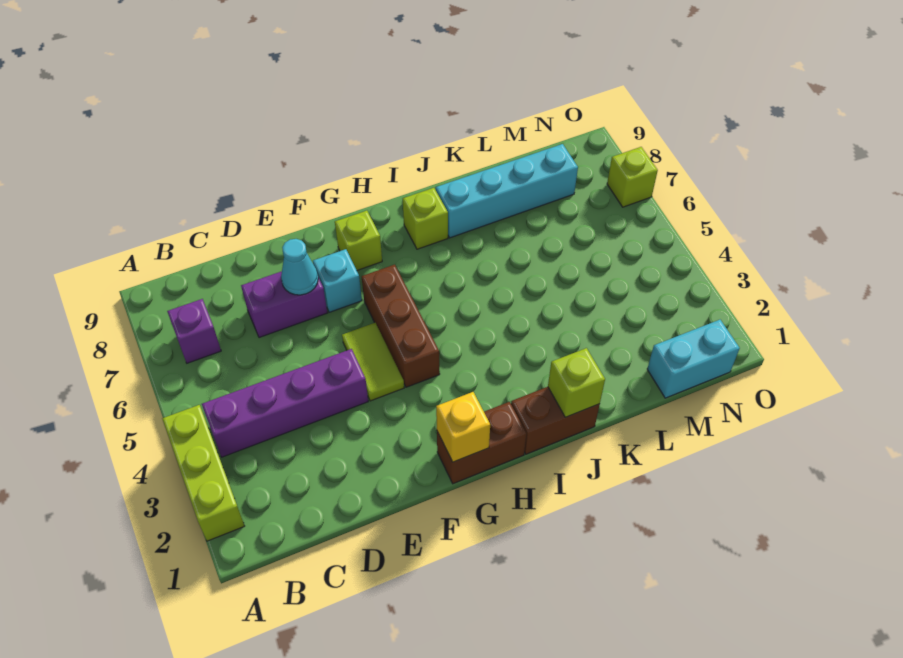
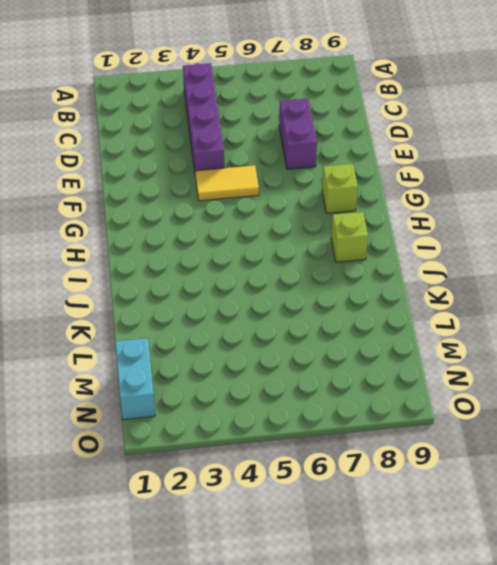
yellow tile F4:F5 level 1 -> lime tile F4:F5 level 1
none -> lime brick A2:A4 level 1
none -> purple brick B7 level 1
none -> cyan brick F7 level 1

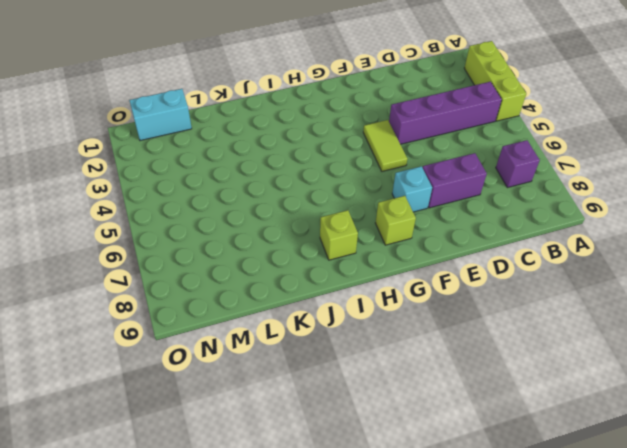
none -> brown brick G1:H1 level 1
none -> brown brick G4:G6 level 1
none -> brown brick I1:J1 level 1

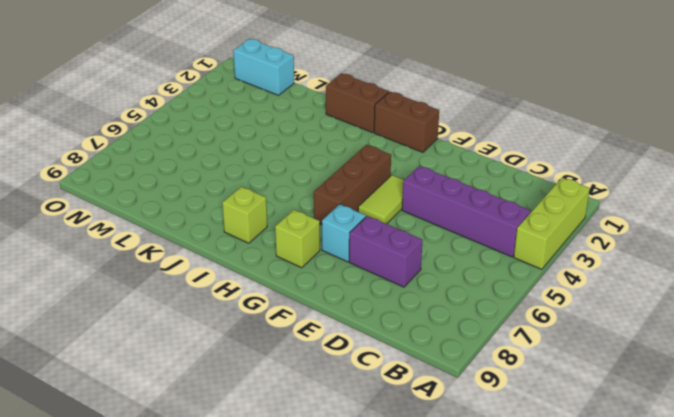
none -> purple brick B7 level 1
none -> cyan brick J8:M8 level 1
none -> lime brick O7 level 1

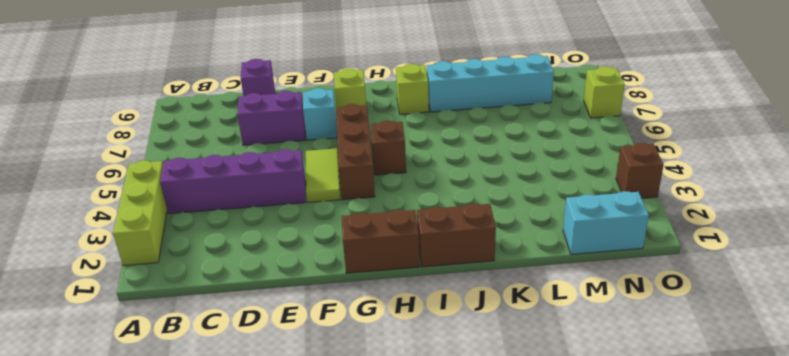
purple brick D9 level 1 -> purple brick B7 level 1
brown brick H5 level 1 -> none
brown brick O3 level 1 -> none
none -> cyan cone E7 level 2
none -> yellow brick G1 level 2
none -> lime brick J1 level 2

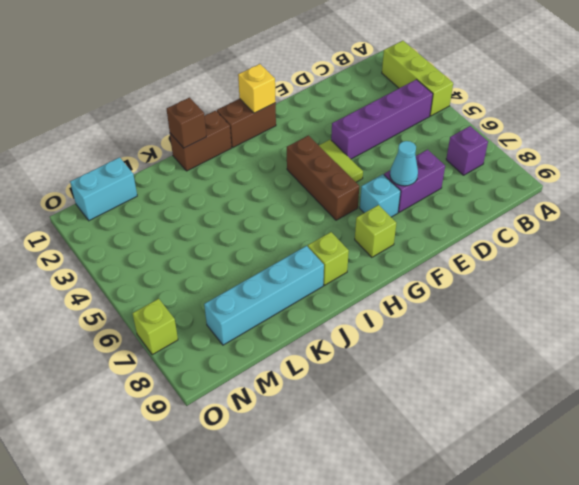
brown brick J1 level 2 -> lime brick J1 level 2

